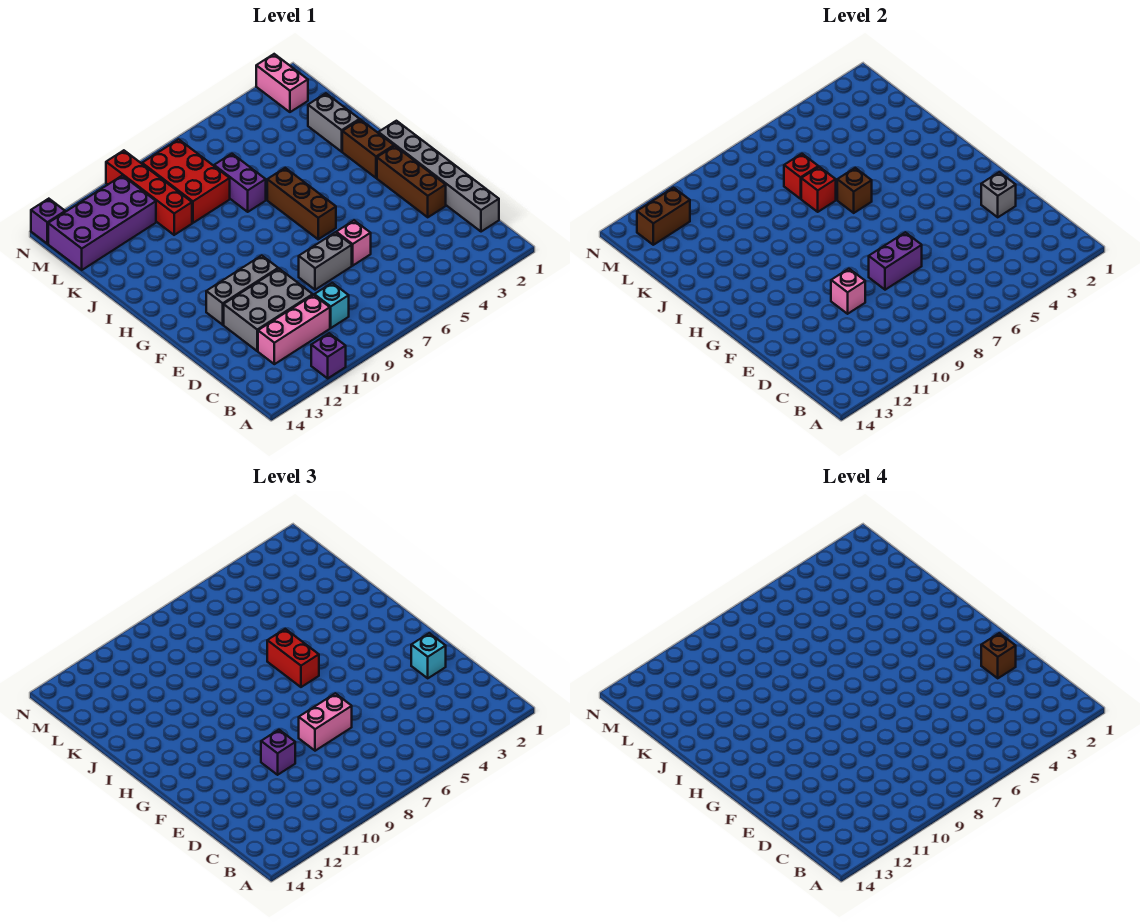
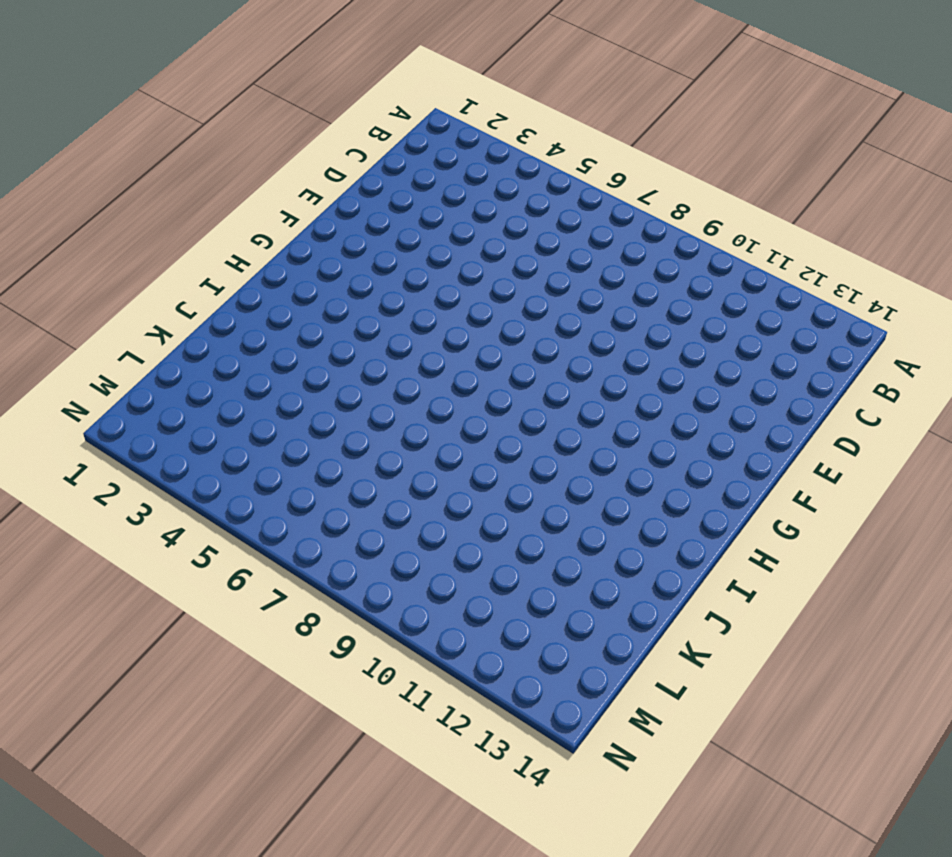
none -> purple brick A11 level 1
none -> grey brick C1:H1 level 1
none -> cyan brick C9 level 1
none -> pink brick C10:C12 level 1

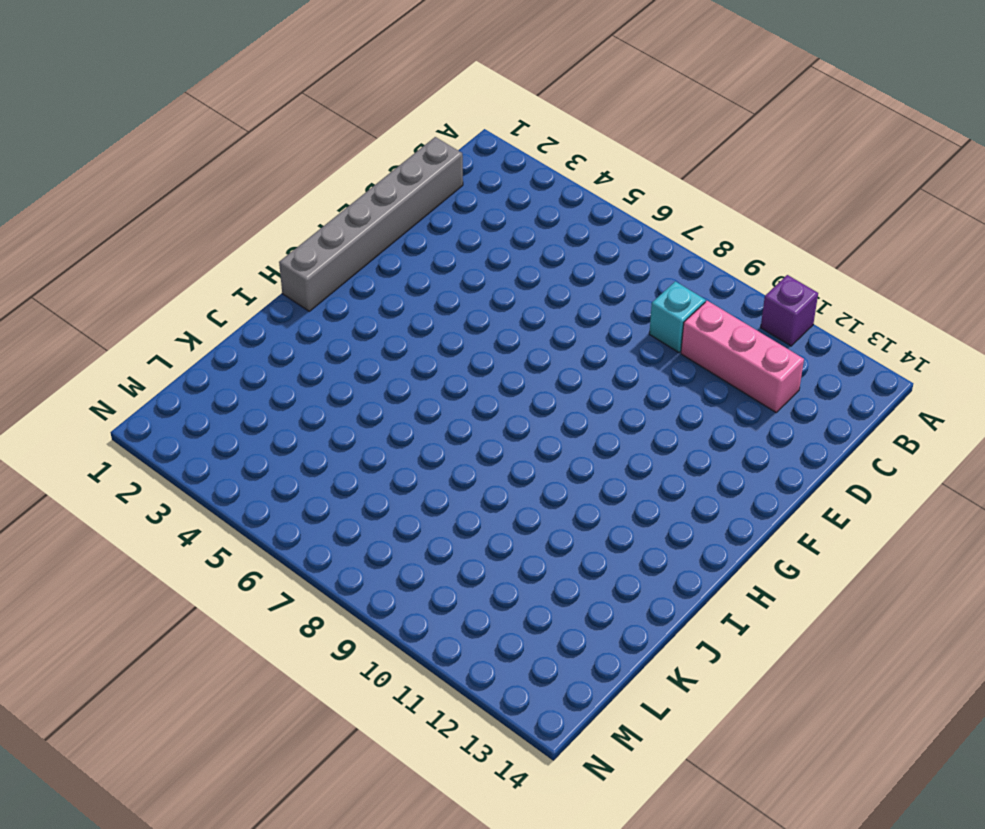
none -> grey brick D10:E12 level 1
none -> brown brick E2:G2 level 1
none -> pink brick E6 level 1
none -> grey brick E7:E8 level 1

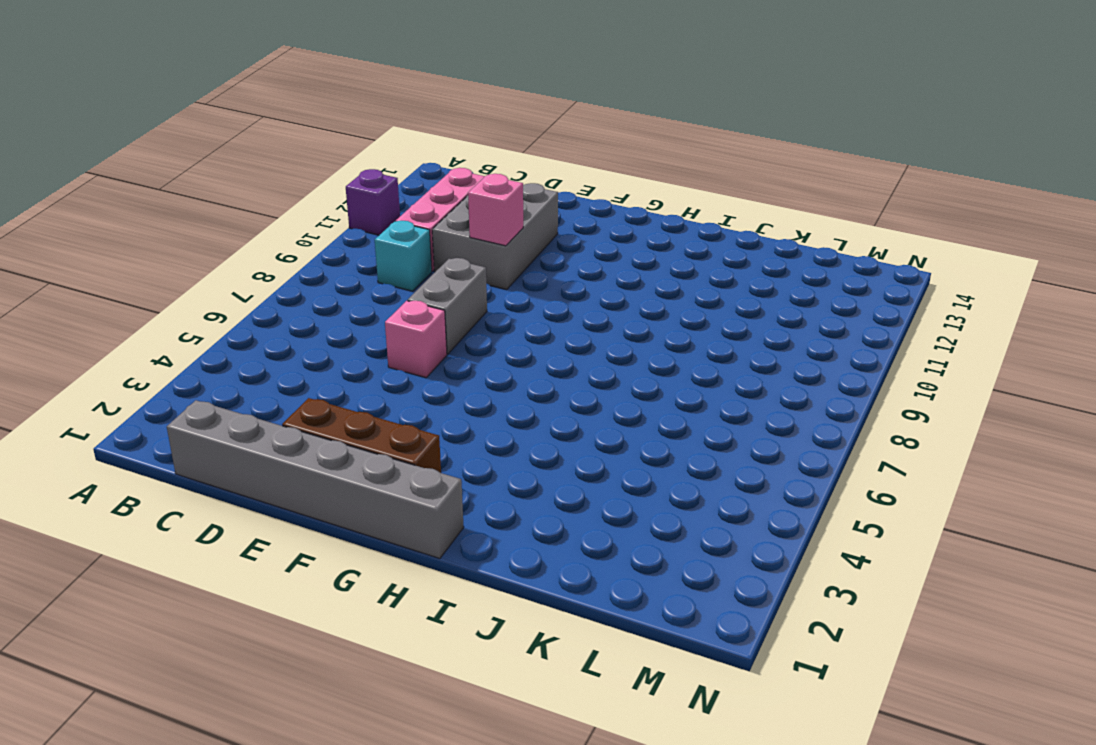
none -> grey brick F10:F12 level 1
none -> brown brick G6:I6 level 1
none -> brown brick H2:I2 level 1
none -> grey brick J2:K2 level 1

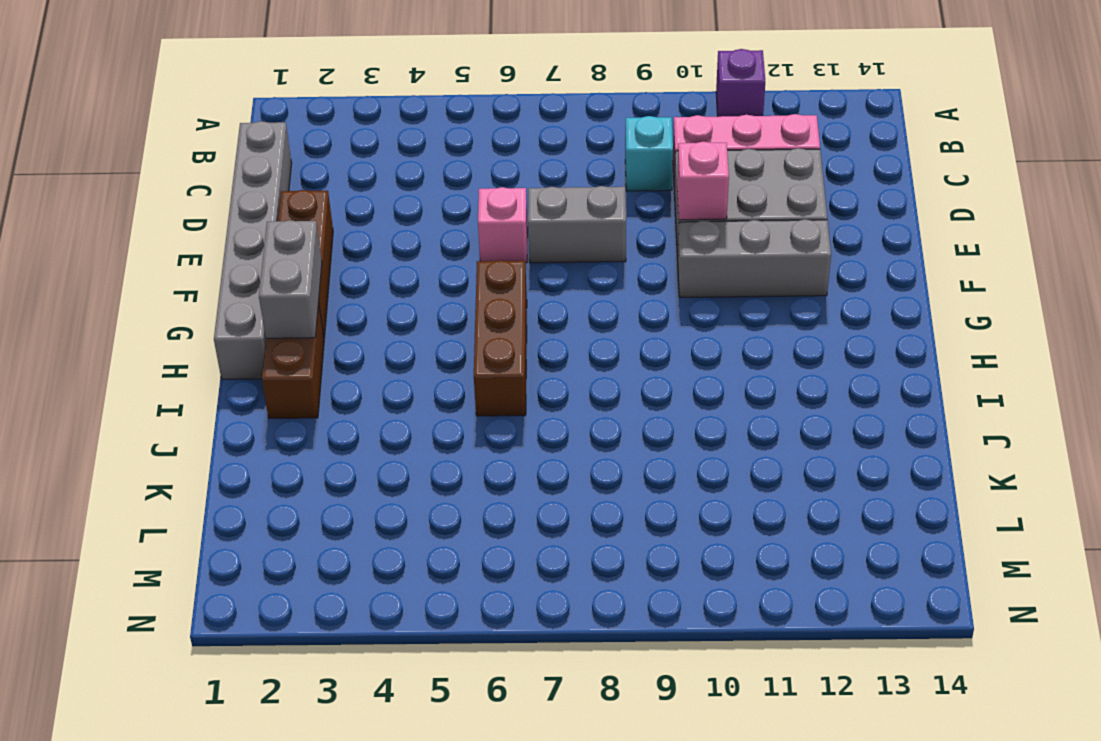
grey brick G2:H2 level 2 -> grey brick J2:K2 level 1
none -> purple brick J7:K7 level 1
none -> red brick K8:M9 level 1
none -> red brick K10:N10 level 1
none -> purple brick L11:M14 level 1

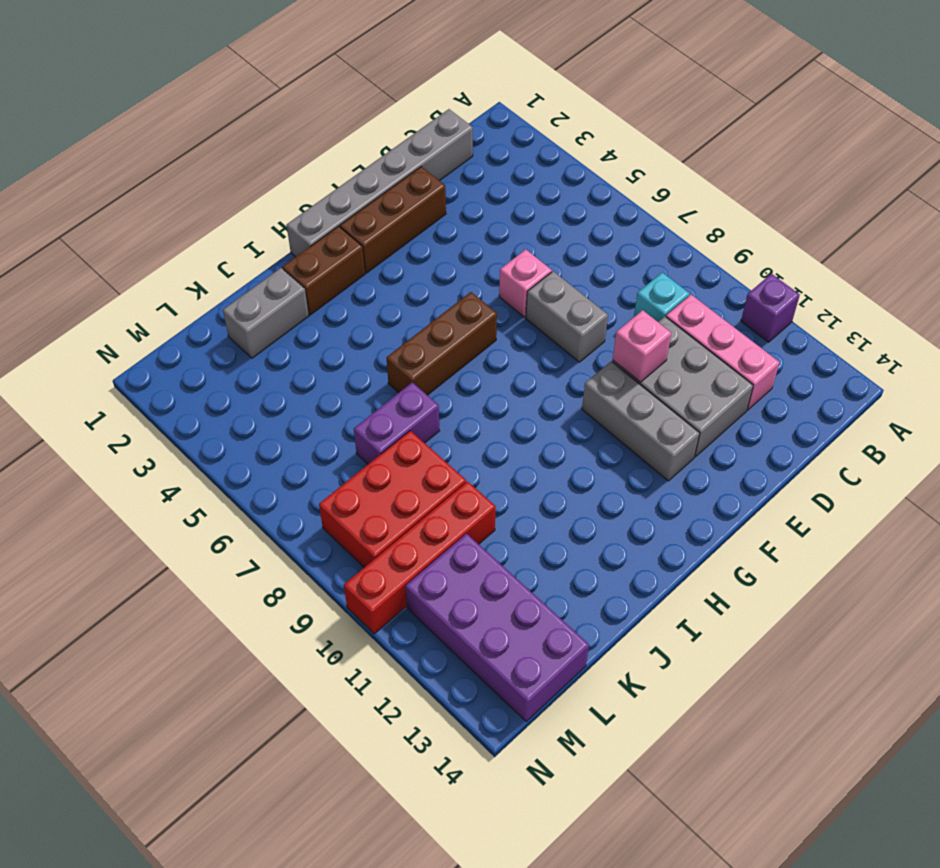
none -> pink brick M2:N2 level 1
none -> purple brick N14 level 1
none -> grey brick E2 level 2
none -> purple brick E7:E8 level 2

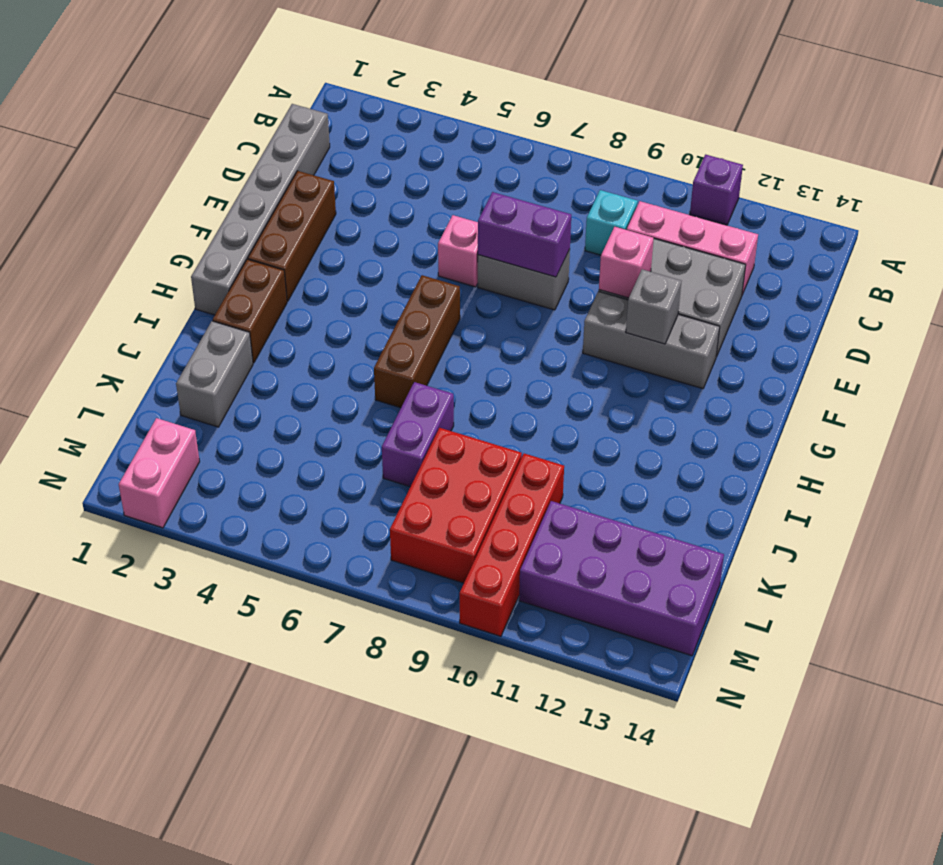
grey brick F11 level 2 -> grey brick E2 level 2
none -> purple brick N14 level 1
none -> brown brick I6 level 2
none -> red brick J7 level 2
none -> red brick K7 level 2

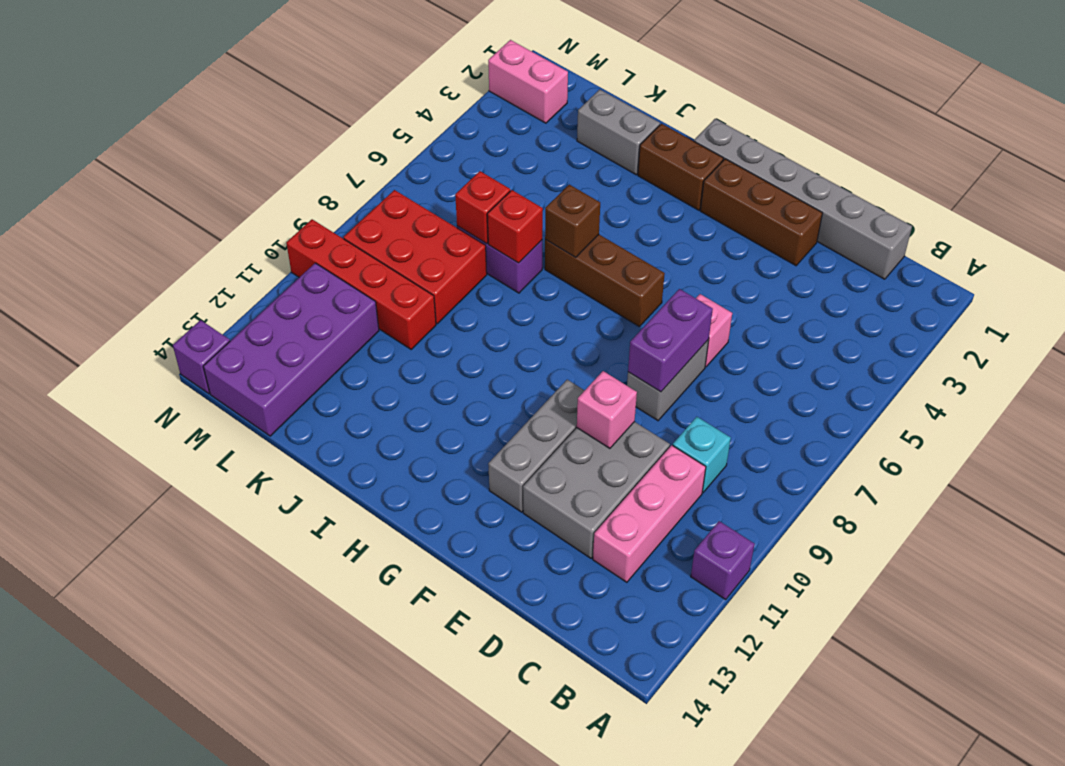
none -> grey brick E2 level 2
none -> brown brick M12:M13 level 2
none -> cyan brick E2 level 3
none -> pink brick E7:E8 level 3

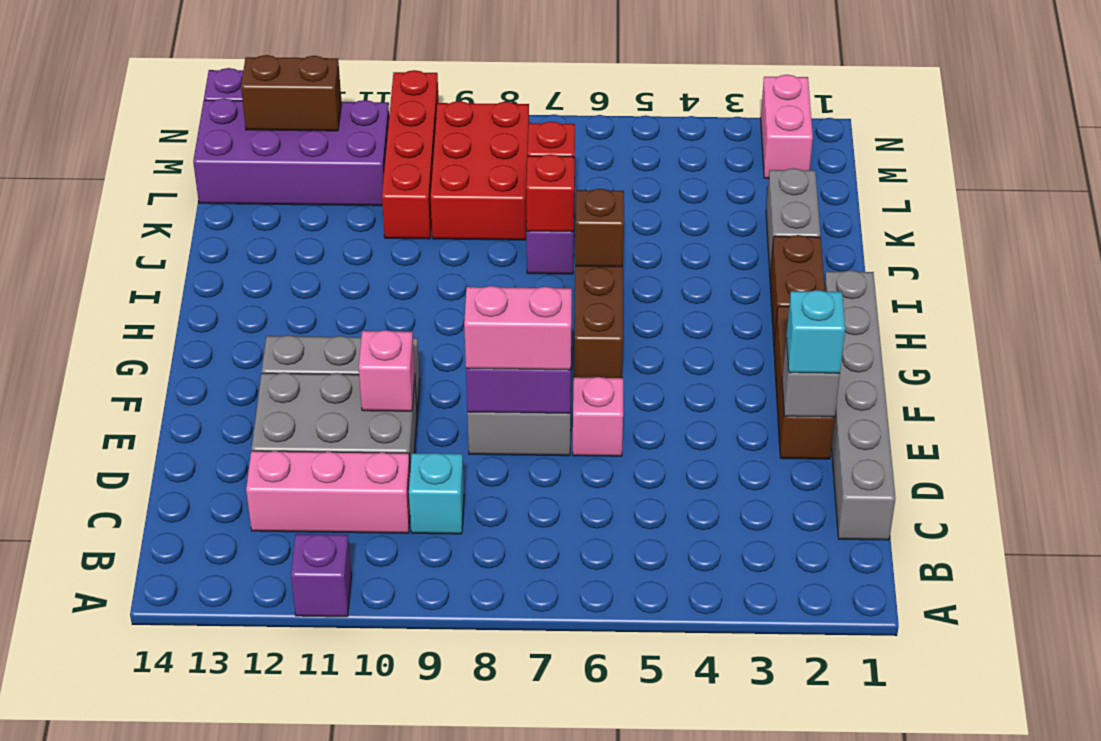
none -> purple brick E10 level 3
none -> red brick H6:I6 level 3
none -> brown brick E2 level 4

